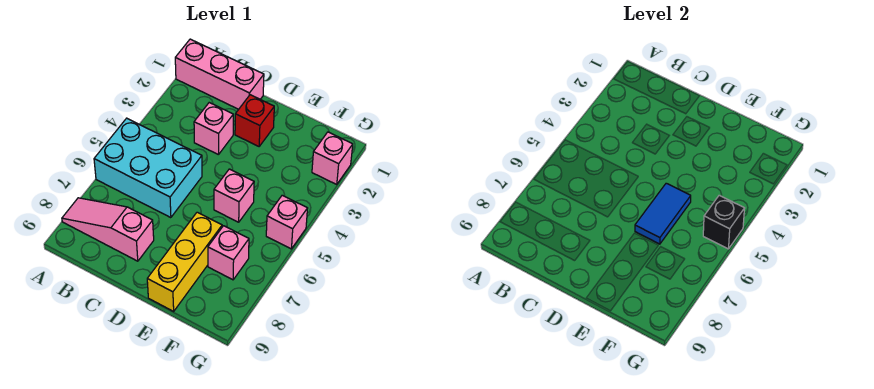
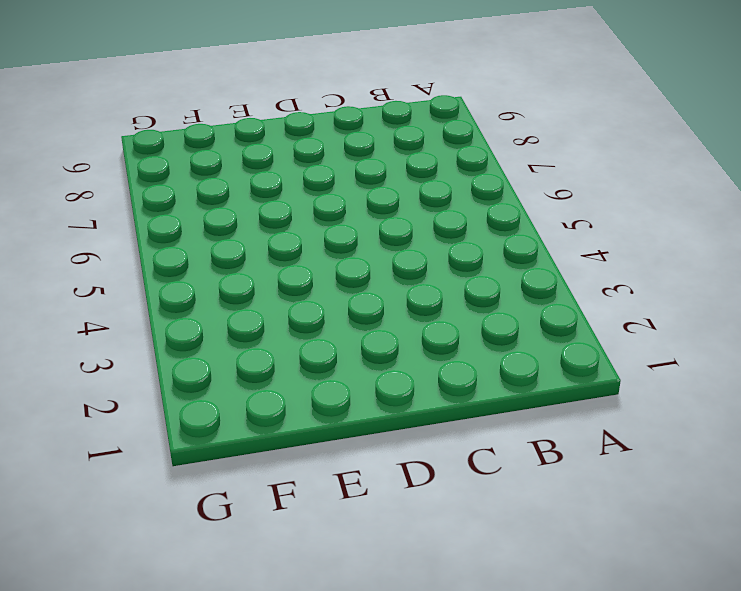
none -> pink brick A1:C1 level 1
none -> cyan brick A5:C6 level 1
none -> pink slope A8:C8 level 1 top C

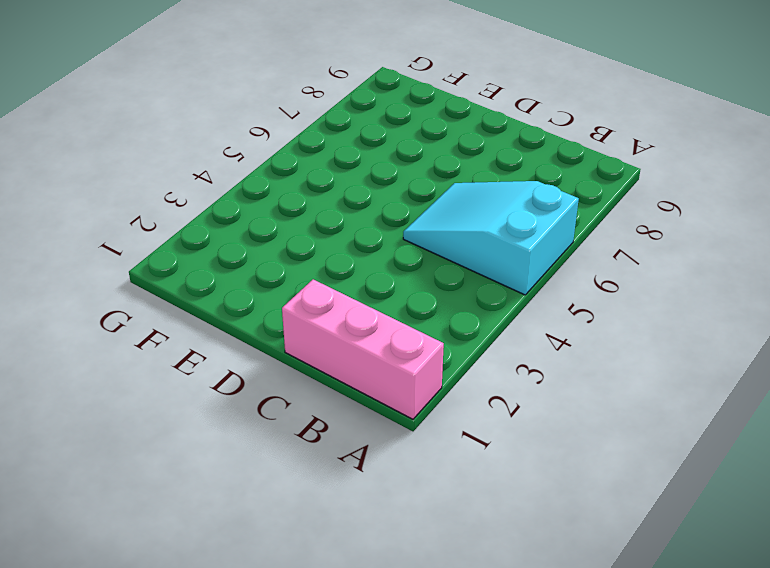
cyan slope A5:C6 level 1 top A -> cyan brick A5:C6 level 1
none -> pink slope A8:C8 level 1 top C
none -> pink brick C3 level 1
none -> red brick D2 level 1

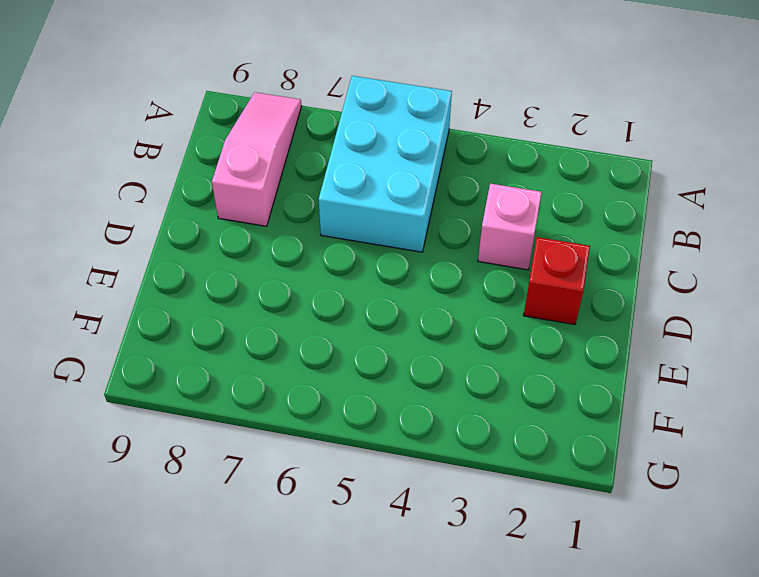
none -> pink brick A1:C1 level 1
none -> pink brick E5 level 1
none -> yellow brick E7:E9 level 1

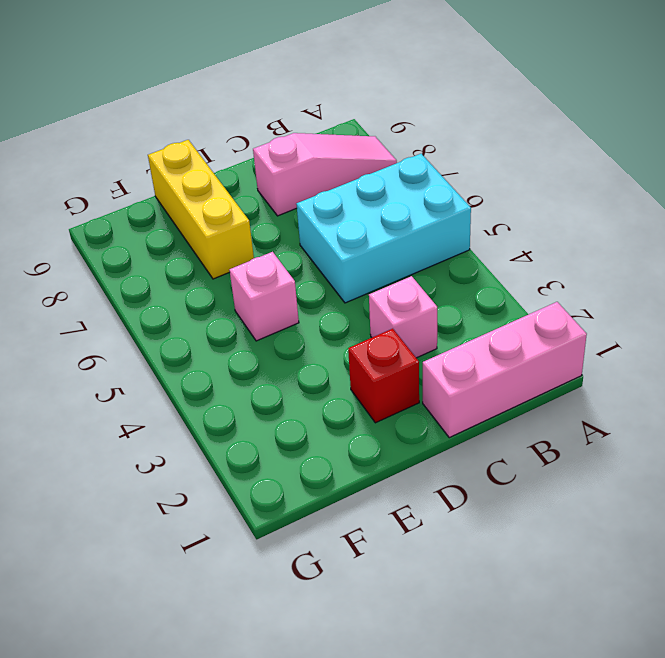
none -> pink brick F7 level 1
none -> pink brick G2 level 1
none -> pink brick G5 level 1

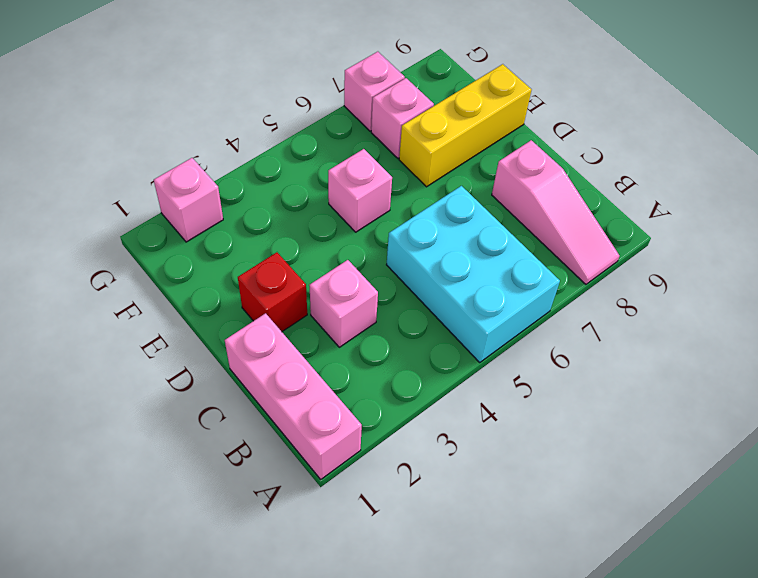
pink brick G7 level 1 -> pink brick G5 level 1
none -> blue tile E5:E6 level 2
none -> black brick G5 level 2

